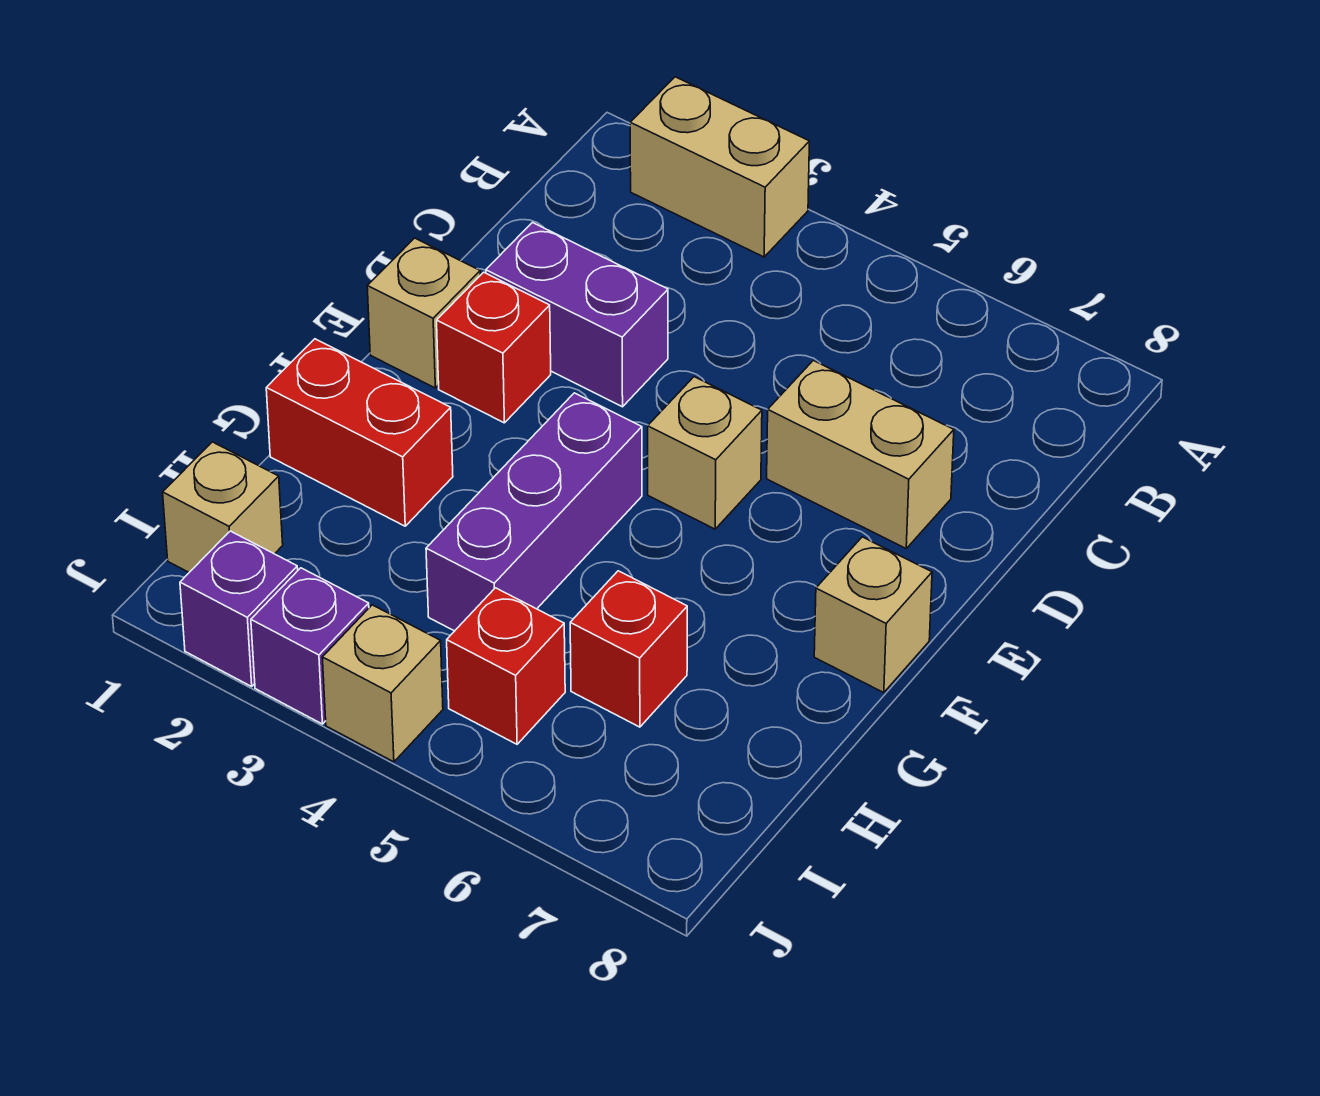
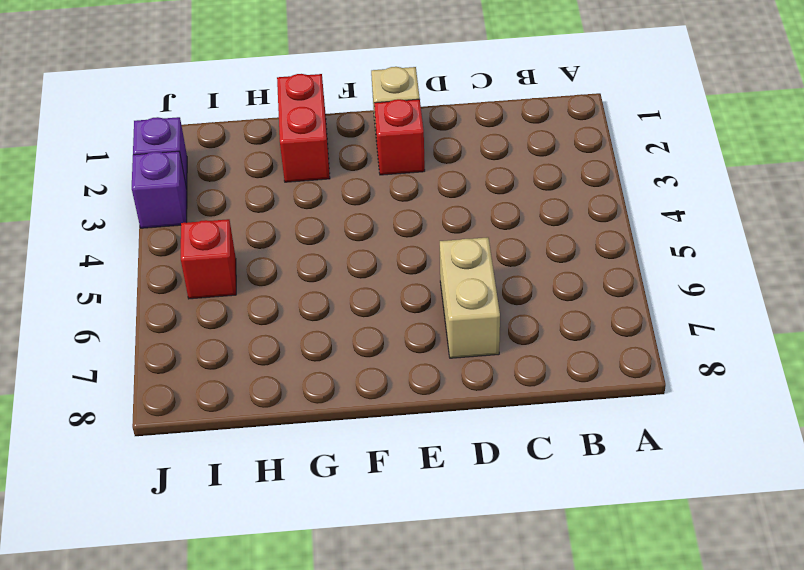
none -> tan brick A2:A3 level 1
none -> purple brick D2:D3 level 1
none -> tan brick E5 level 1

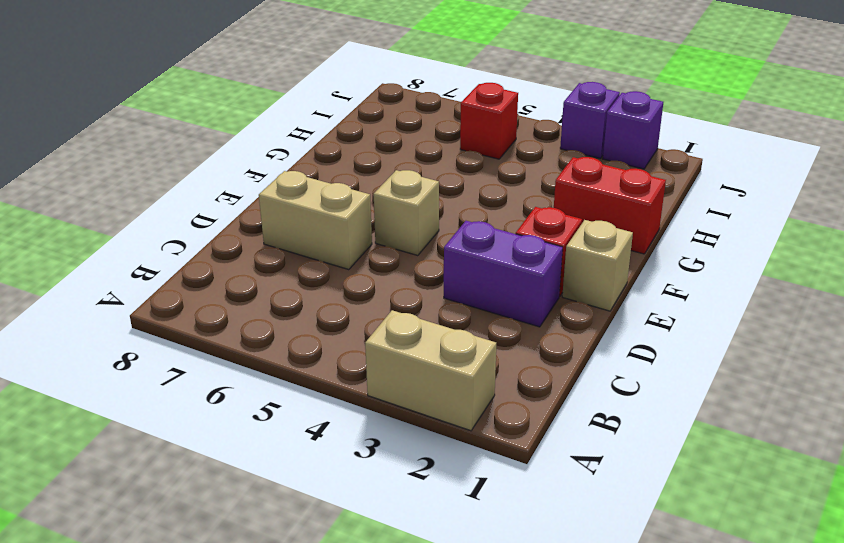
none -> purple brick F4:H4 level 1
none -> tan brick F8 level 1
none -> red brick H6 level 1

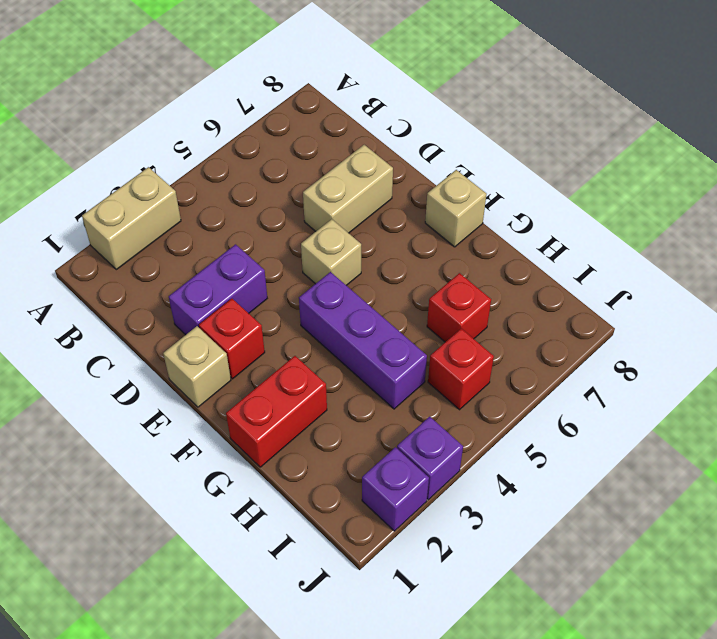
none -> tan brick I1 level 1
none -> tan brick J4 level 1

